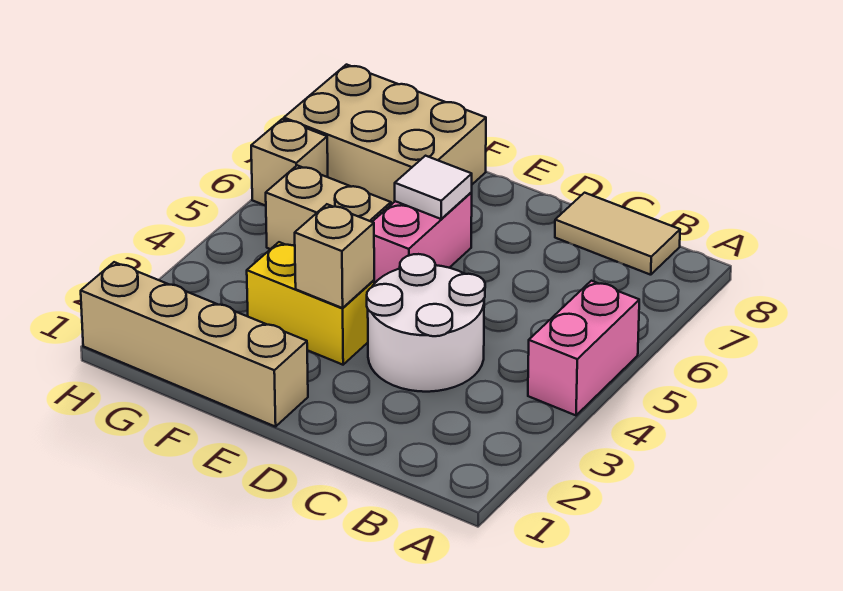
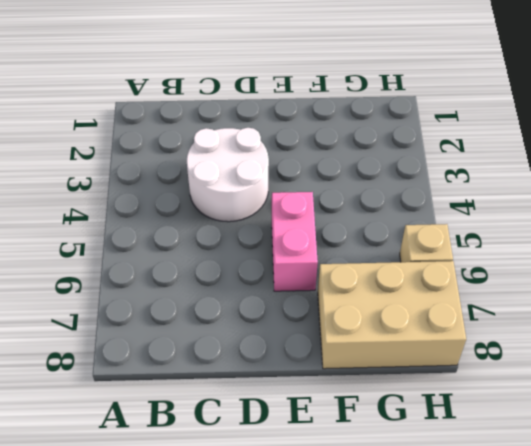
none -> pink brick A4:A5 level 1
none -> tan tile B8:C8 level 1

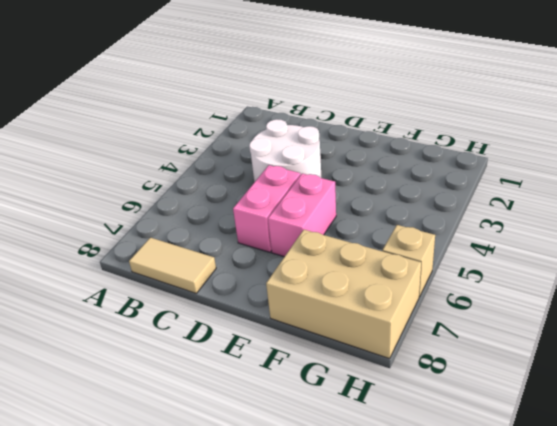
pink brick D5:D6 level 1 -> pink brick A4:A5 level 1
none -> tan brick E1:H1 level 1
none -> yellow brick E3:F3 level 1

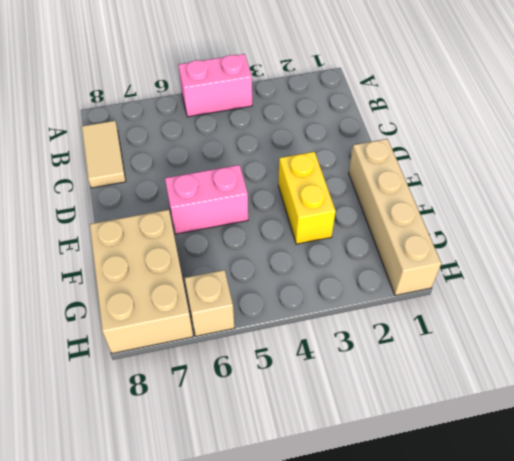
none -> white round brick C3:D4 level 1
none -> tan brick F5:G5 level 1

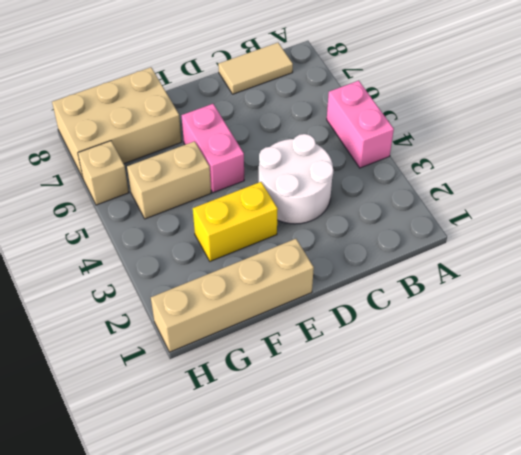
none -> tan brick E3 level 2
none -> white tile E6 level 2

